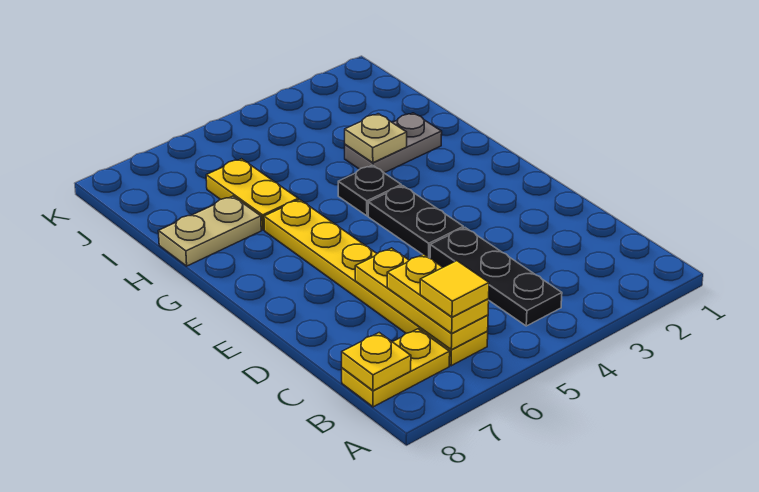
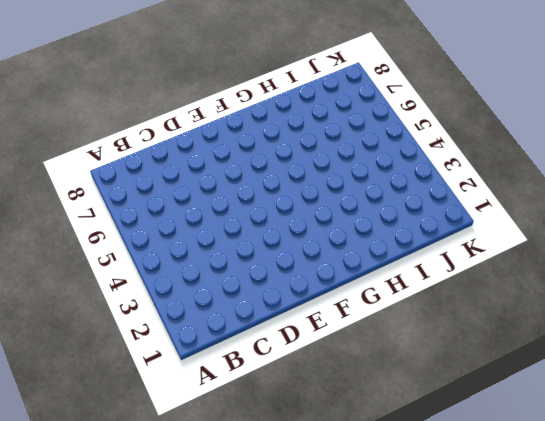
none -> black plate B4:D4 level 1
none -> yellow plate B6:G6 level 1
none -> yellow plate B7:B8 level 1

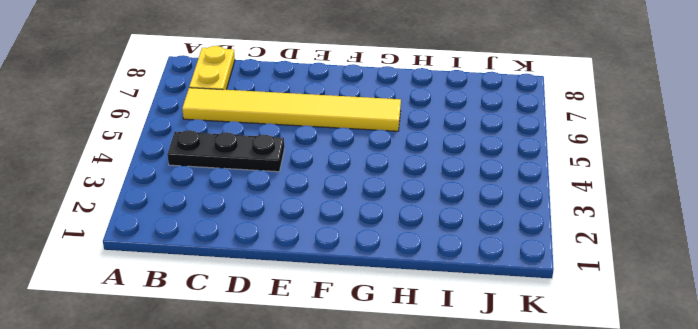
yellow tile B6:G6 level 1 -> yellow plate B6:G6 level 1
none -> black plate E4:F4 level 1
none -> black plate G4 level 1
none -> grey plate H2:H3 level 1

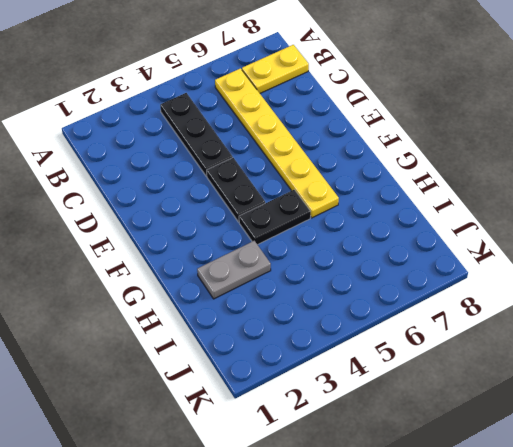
black plate G4:G5 level 1 -> black plate G4 level 1
none -> yellow plate H6:I6 level 1
none -> tan plate H7:H8 level 1
none -> yellow plate B6:D6 level 2

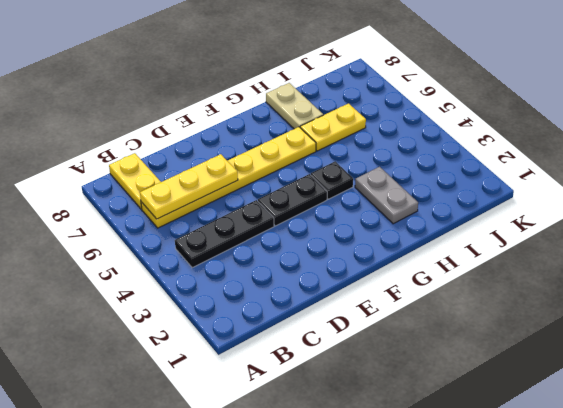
none -> yellow plate B8 level 2
none -> tan plate H3 level 2
none -> yellow plate B6:C6 level 3

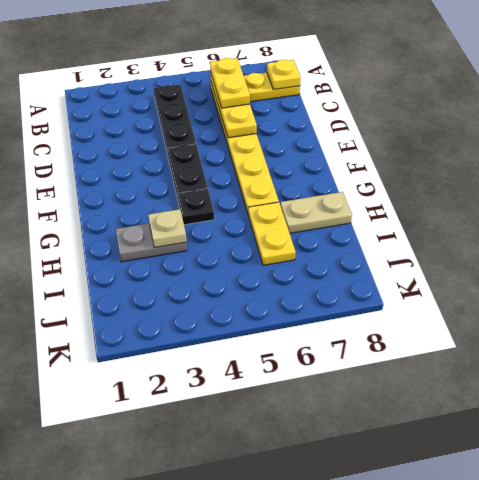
none -> yellow tile B6 level 4

